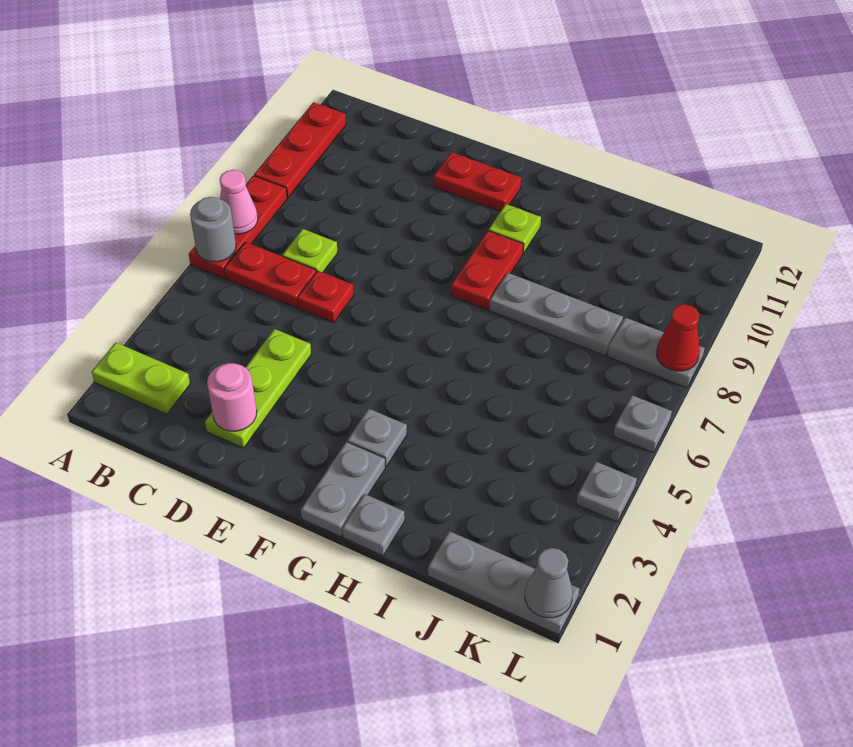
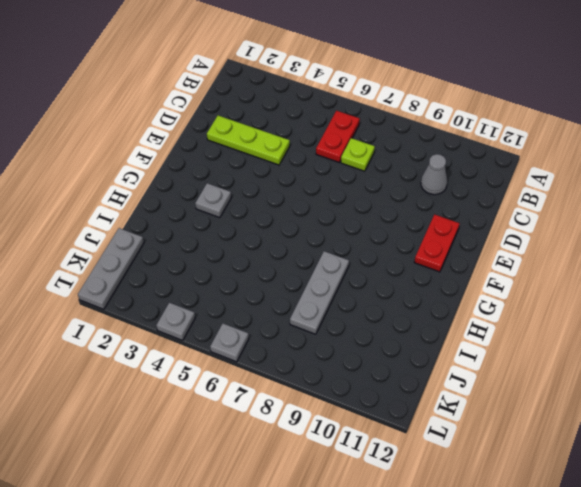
grey cone C10 level 1 -> grey cone L1 level 2
none -> lime plate A2:B2 level 1
none -> red plate A6:A8 level 1
none -> red plate A9:A11 level 1

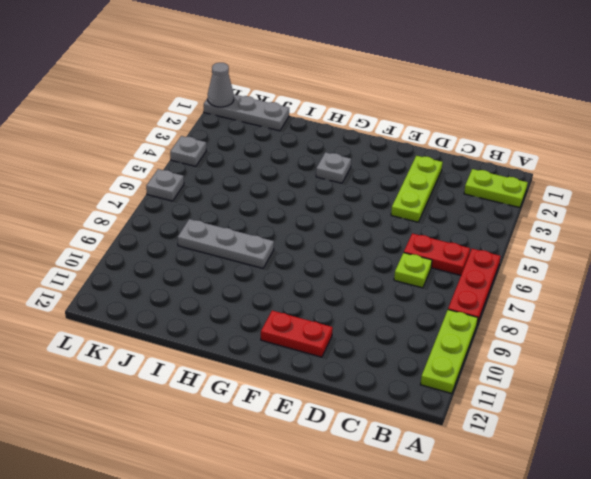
lime plate A9:A11 level 1 -> red plate A9:A11 level 1
none -> red plate D6 level 1
none -> grey plate G1:G2 level 1
none -> red plate G8:G9 level 1

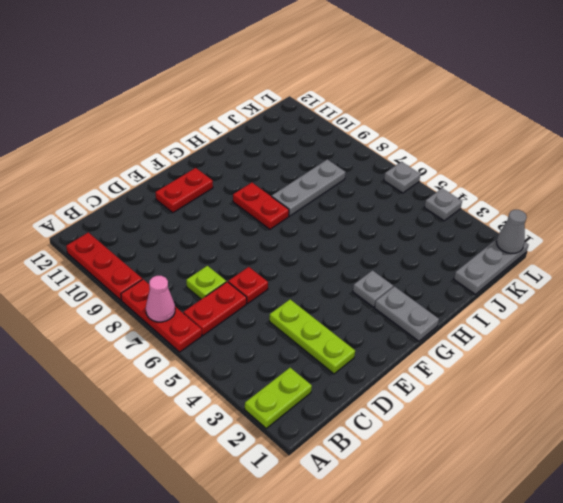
none -> lime plate G10 level 1
none -> grey plate H1 level 1
none -> grey plate K8:L8 level 1

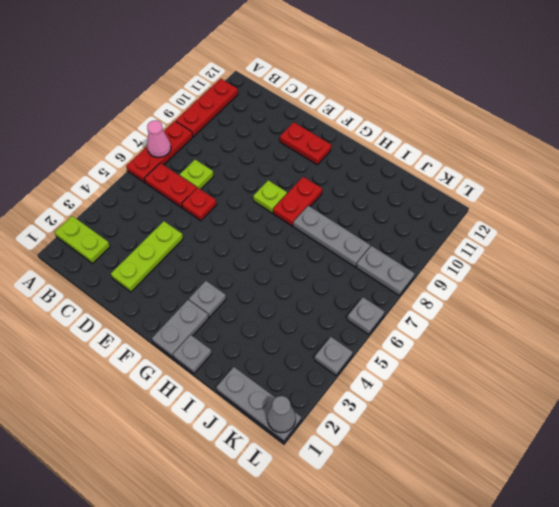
lime plate F8 level 1 -> lime plate G10 level 1
none -> grey round brick A6 level 2
none -> pink round brick D2 level 2
none -> red cone L8 level 2

